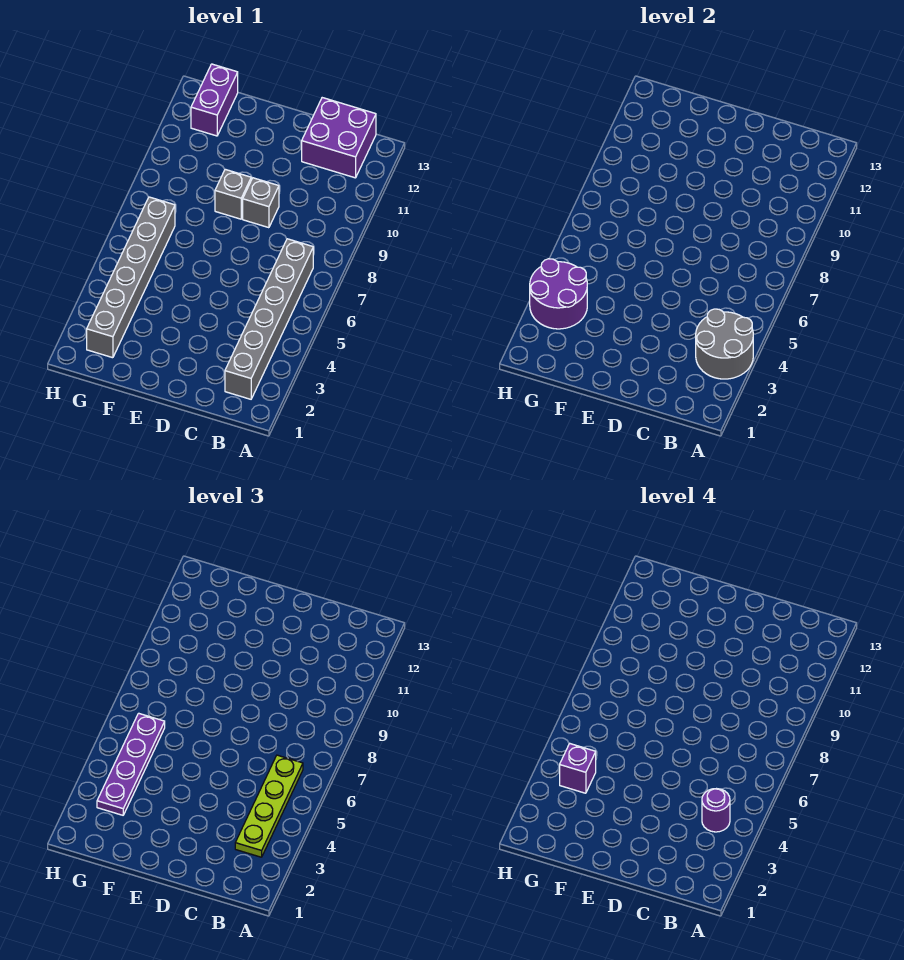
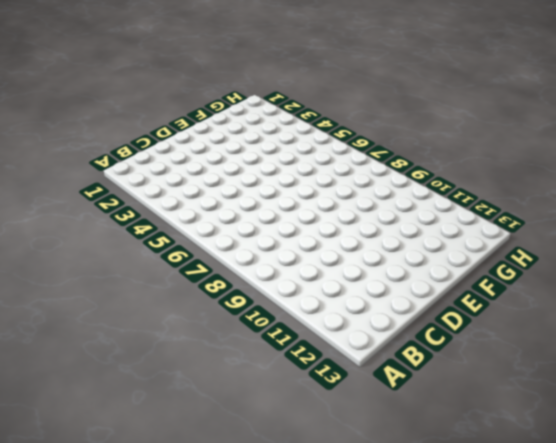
none -> grey brick B2:B7 level 1
none -> purple brick B12:C13 level 1
none -> grey brick D9 level 1

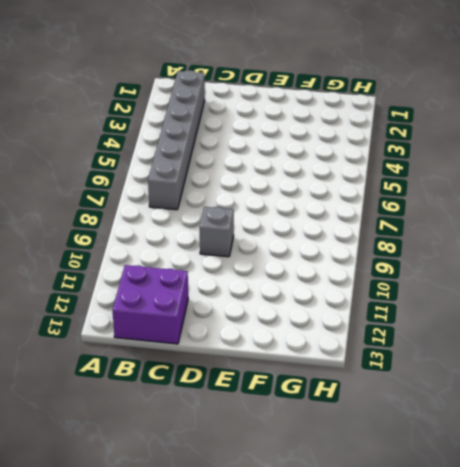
none -> grey brick E9 level 1
none -> grey brick G2:G7 level 1
none -> purple brick G12:G13 level 1

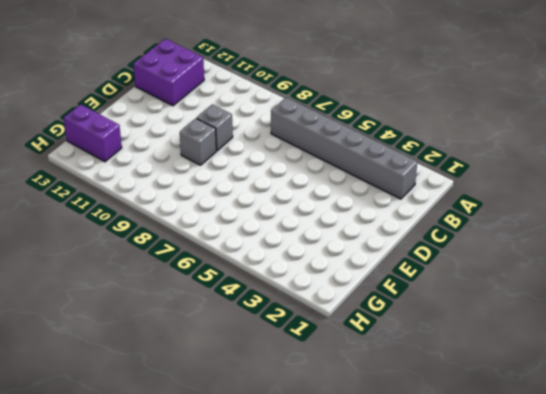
none -> grey brick G2:G7 level 1
none -> grey round brick A3:B4 level 2
none -> purple round brick G3:H4 level 2

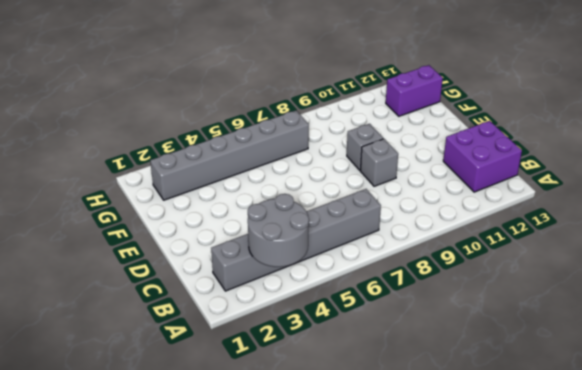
none -> purple round brick G3:H4 level 2
none -> lime plate B3:B6 level 3
none -> purple plate G3:G6 level 3

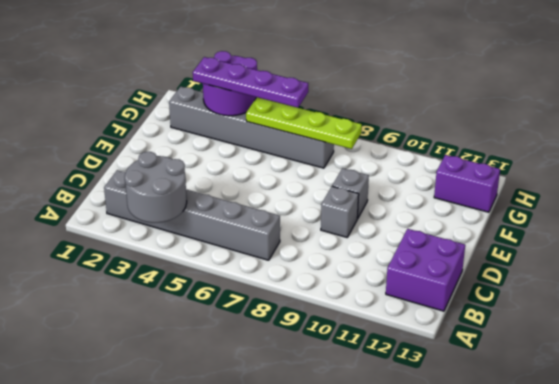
lime plate G5:G8 level 2 -> lime plate B3:B6 level 3
none -> purple round brick B4 level 4
none -> purple brick G4 level 4

